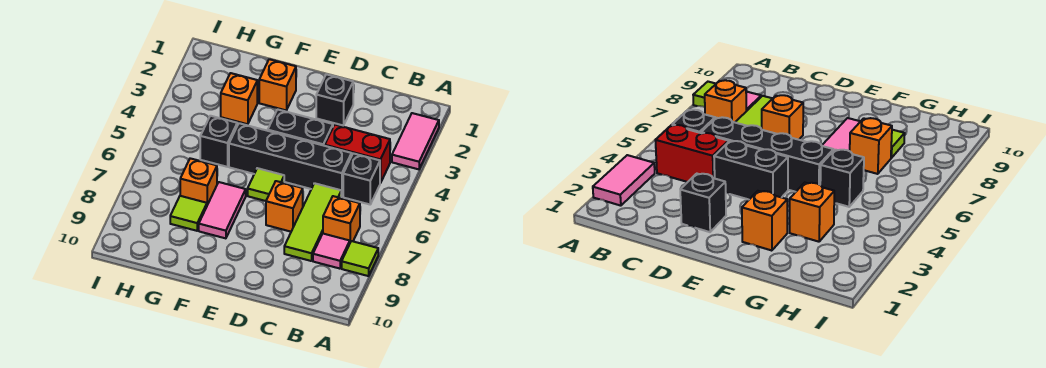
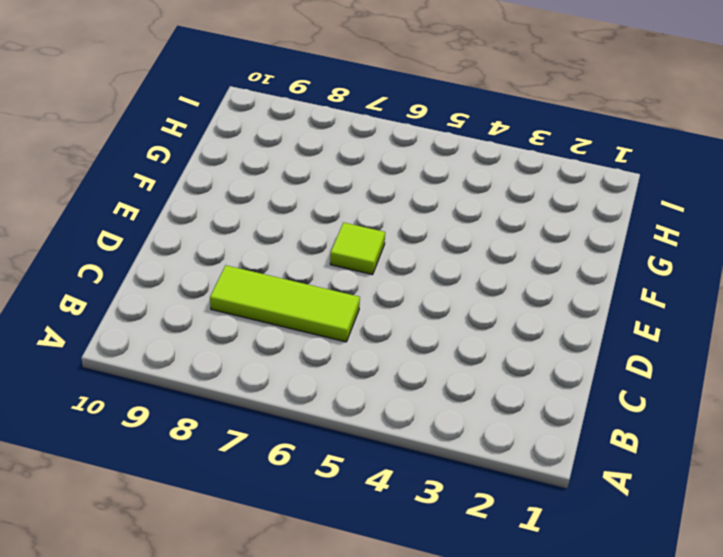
none -> pink tile A2:A3 level 1
none -> lime tile A8 level 1
none -> red brick B4:C4 level 1

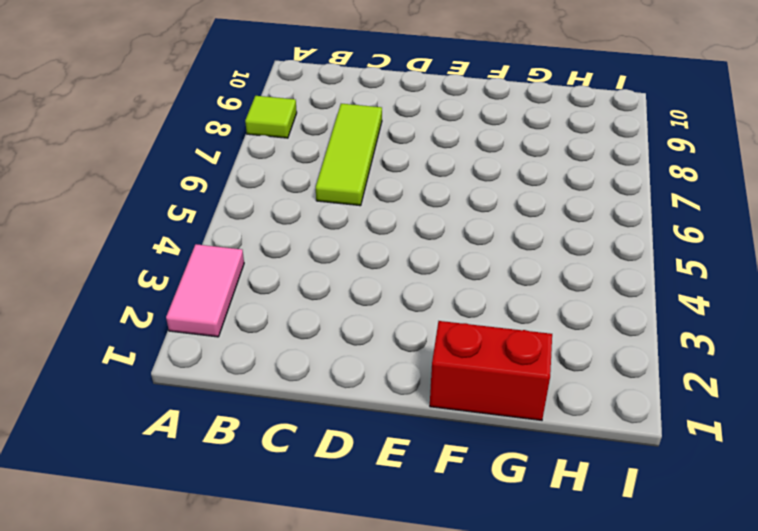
red brick F1:G1 level 1 -> red brick B4:C4 level 1
none -> black brick B5 level 1
none -> orange brick B7 level 1
none -> pink tile B8 level 1

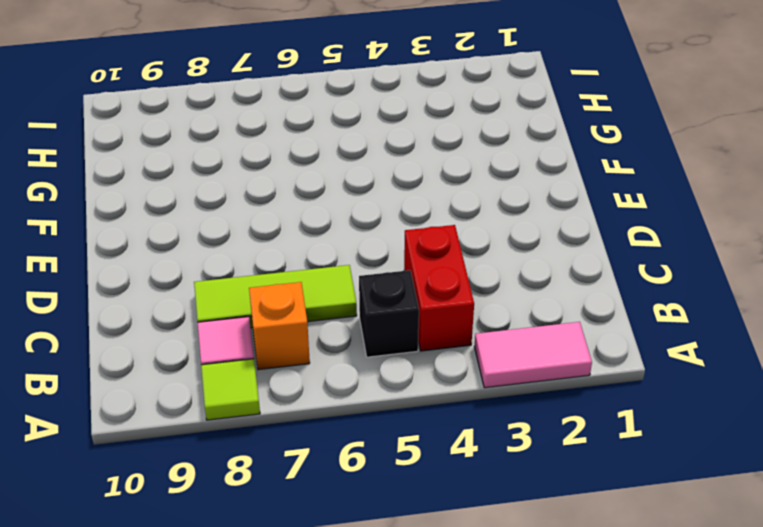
none -> black brick C5:F5 level 1
none -> black brick D2 level 1
none -> black brick D4:E4 level 1

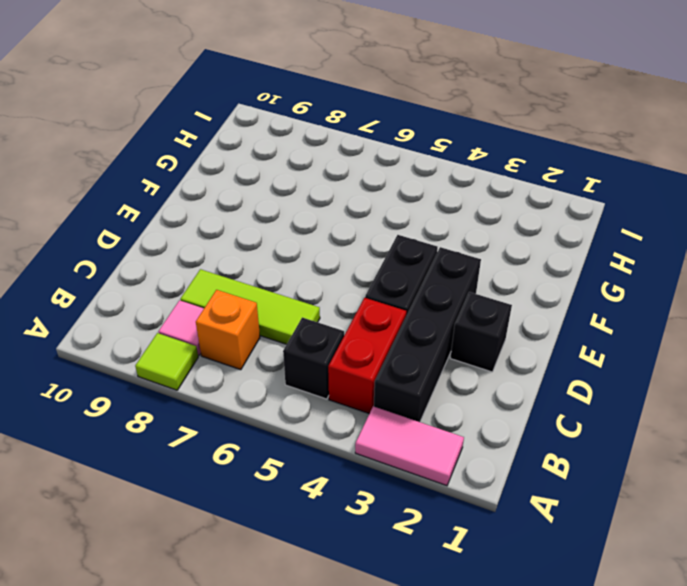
black brick B3:E3 level 1 -> black brick C5:F5 level 1
none -> orange brick D7 level 1
none -> lime tile E6 level 1
none -> orange brick F2 level 1

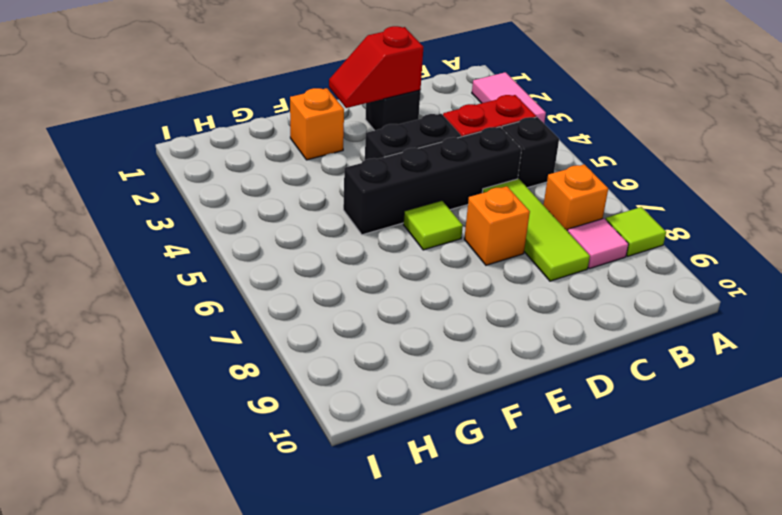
red slope D2:E2 level 2 top D -> none
none -> pink tile F7:F8 level 1
none -> orange brick G3 level 1
none -> black brick G5 level 1

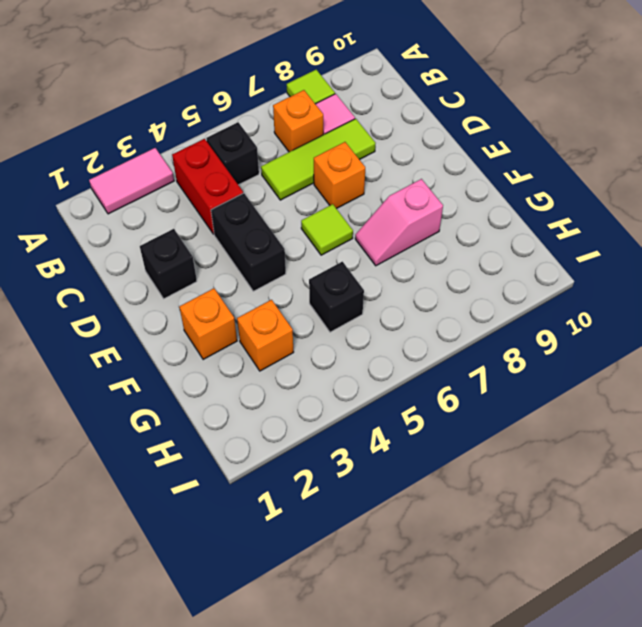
pink slope F7:F8 level 1 top 8 -> pink tile F7:F8 level 1
none -> black brick C5:F5 level 1
none -> orange brick G7 level 1
none -> lime tile G8 level 1

